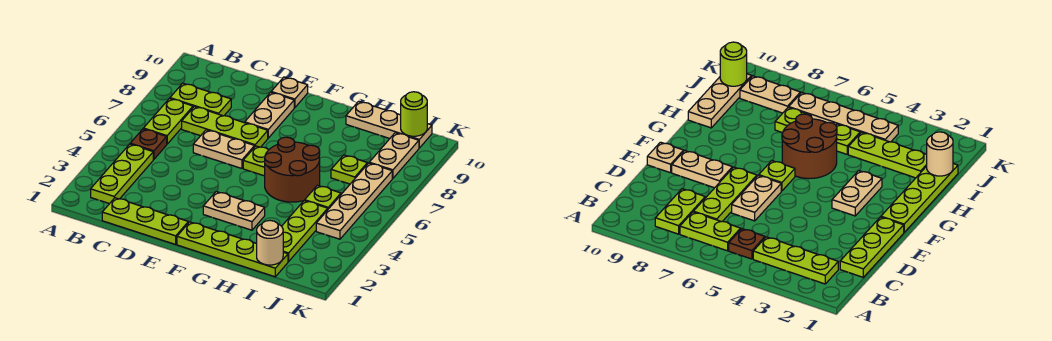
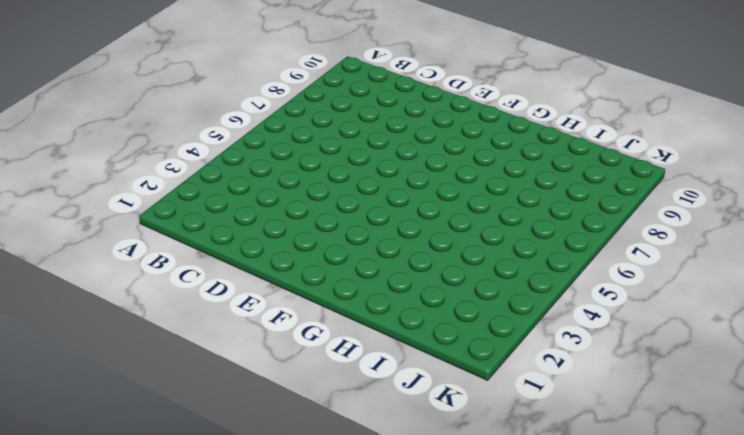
none -> lime plate B2:B4 level 1
none -> brown plate B5 level 1
none -> lime plate B6:B7 level 1

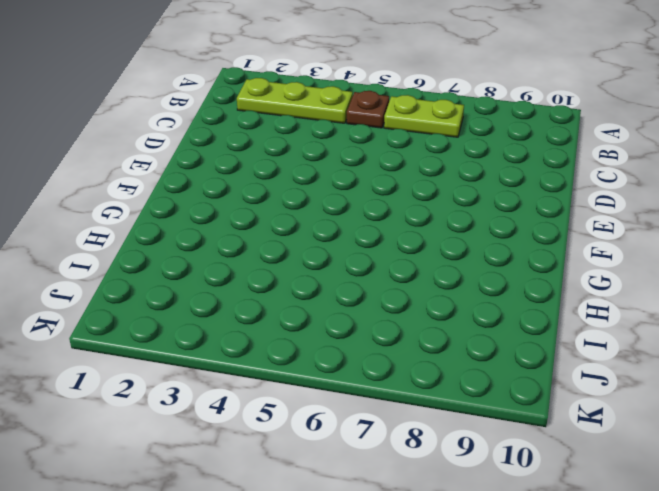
none -> lime plate B8:C8 level 1
none -> lime plate C1:E1 level 1
none -> lime plate C7:E7 level 1

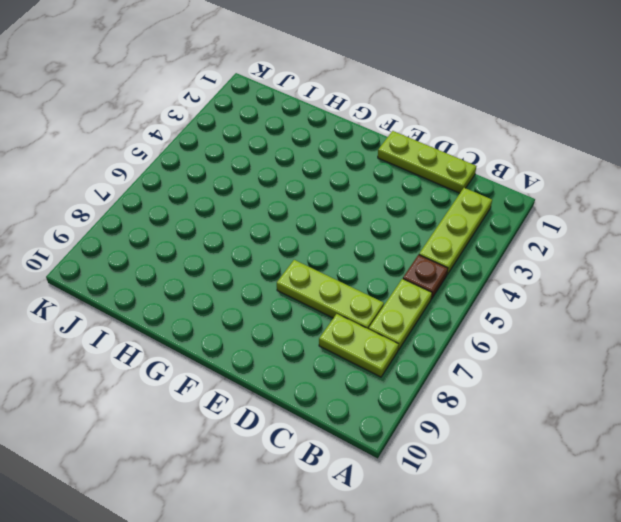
none -> tan plate D6:E6 level 1
none -> tan plate E8:E9 level 1
none -> tan plate E10 level 1

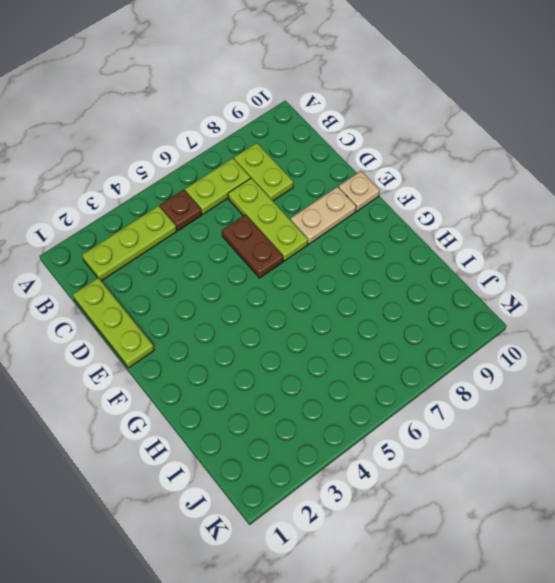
brown plate D6:E6 level 1 -> tan plate D6:E6 level 1
none -> lime plate F1:I1 level 1
none -> tan plate F3:G3 level 1
none -> lime plate F6 level 1

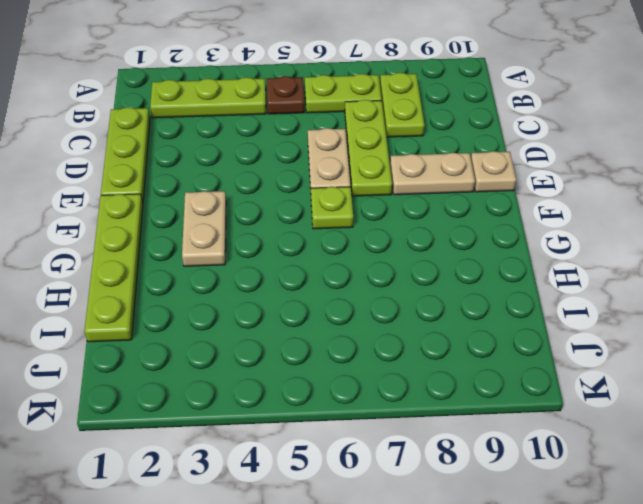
none -> brown round brick G5:H6 level 1
none -> tan plate H10:J10 level 1
none -> lime plate I2:I4 level 1

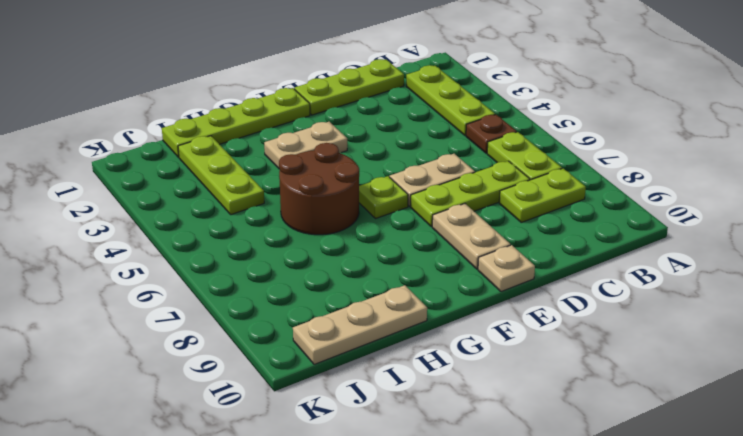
none -> lime plate I5 level 1
none -> lime plate I7 level 1
none -> tan plate J4:J7 level 1

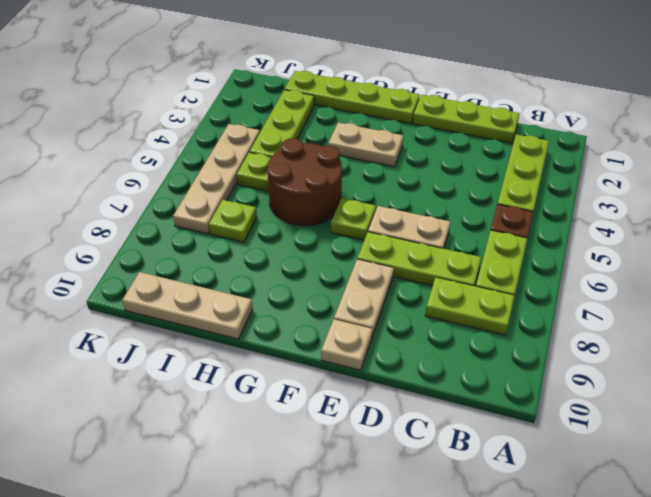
none -> tan plate J8:J9 level 1
none -> tan round brick I1 level 2
none -> lime round brick J10 level 2

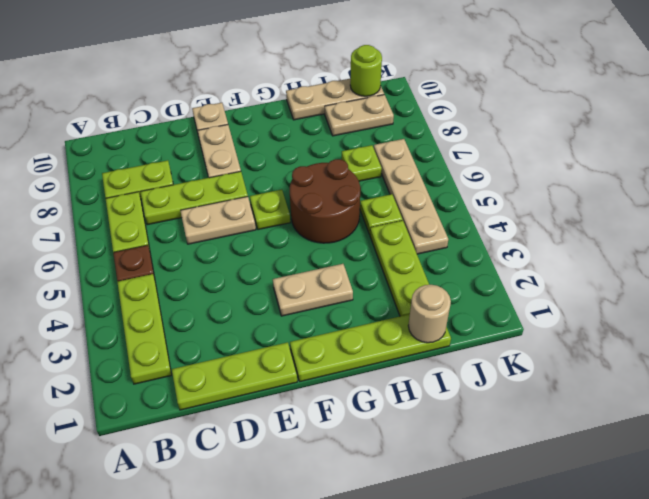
tan plate I9:J9 level 1 -> tan plate J8:J9 level 1

